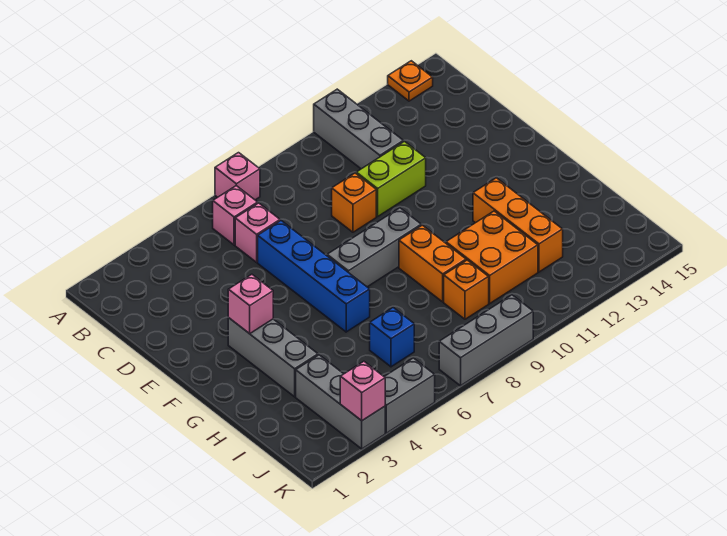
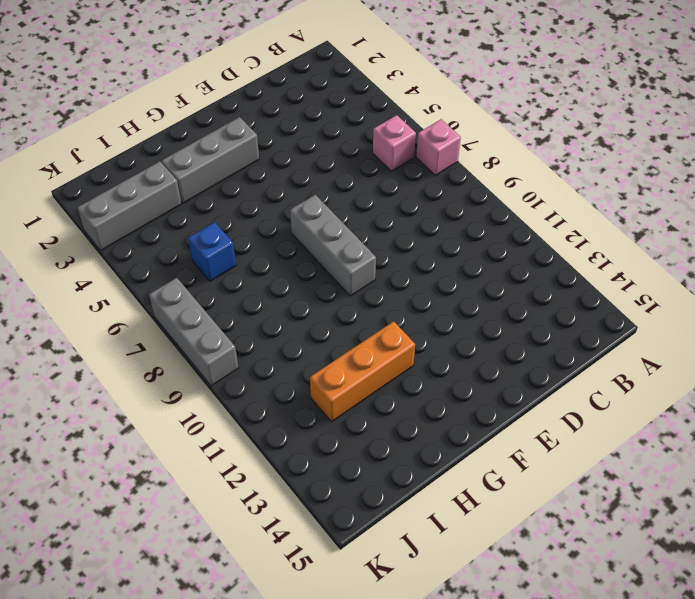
none -> grey brick A11:C11 level 1
none -> orange plate A14 level 1
none -> pink brick C6 level 1

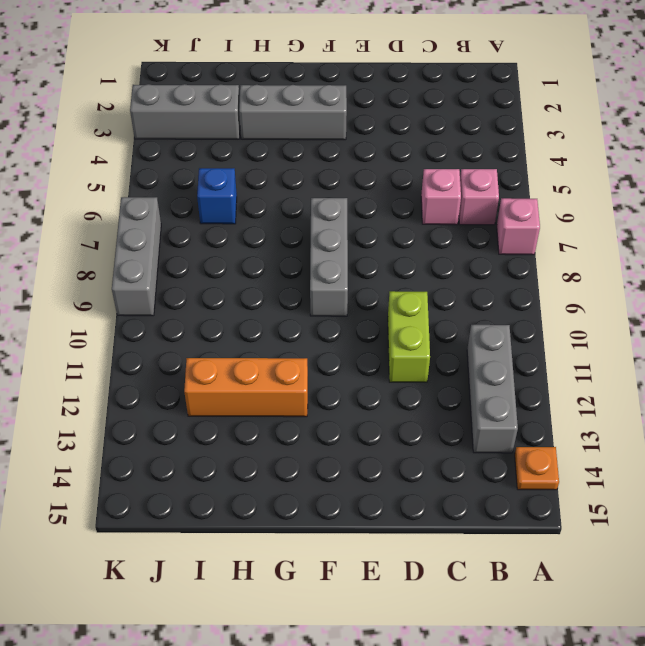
grey brick B11:B13 level 1 -> grey brick A11:C11 level 1
none -> blue brick D6:G6 level 1
none -> orange brick D9 level 1
none -> orange brick G9:H9 level 1

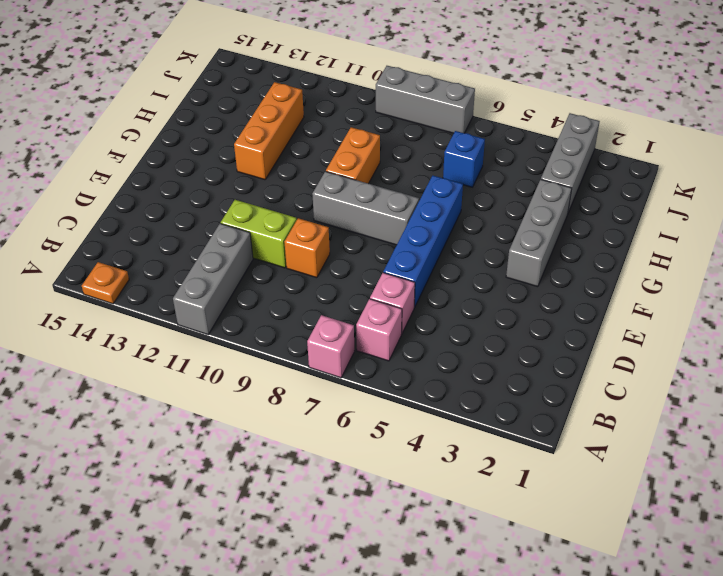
none -> orange brick H10:I11 level 1
none -> orange brick I9 level 1
none -> grey brick K4:K5 level 1

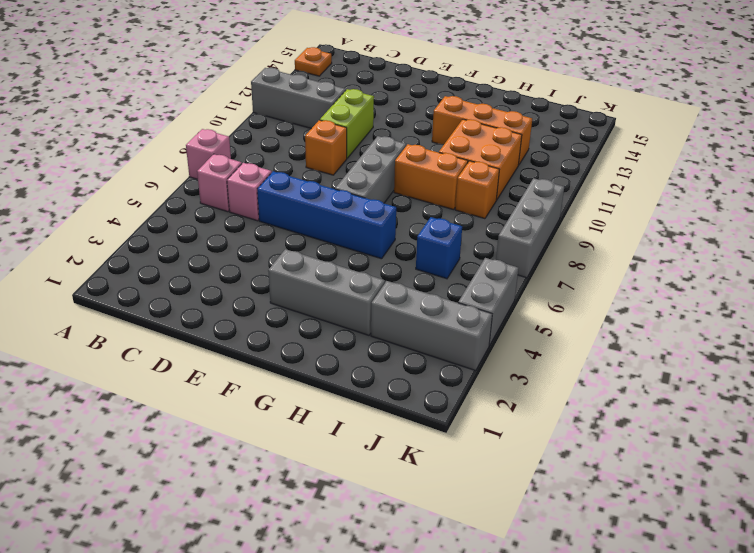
none -> pink brick F3 level 2
none -> pink brick K3 level 2

